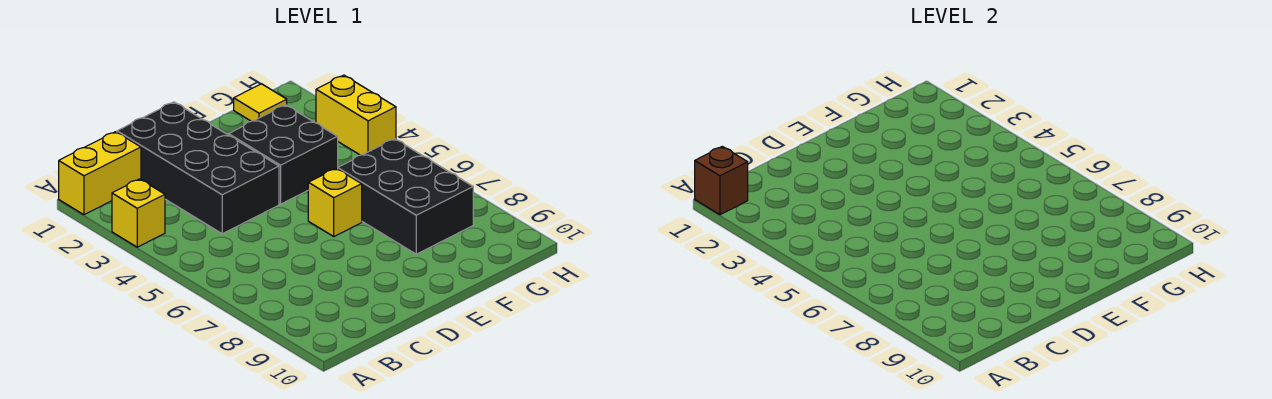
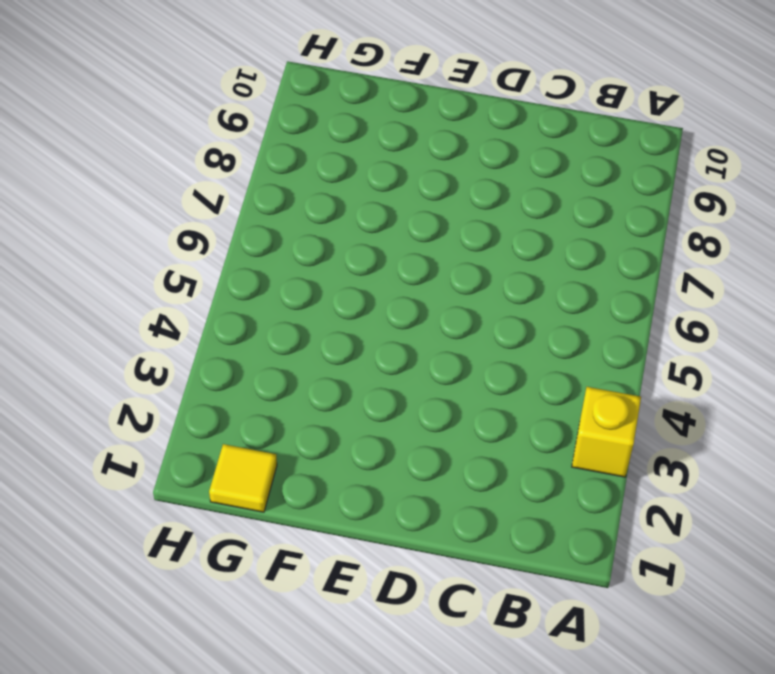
none -> yellow brick A1:B1 level 1
none -> black brick C1:D4 level 1

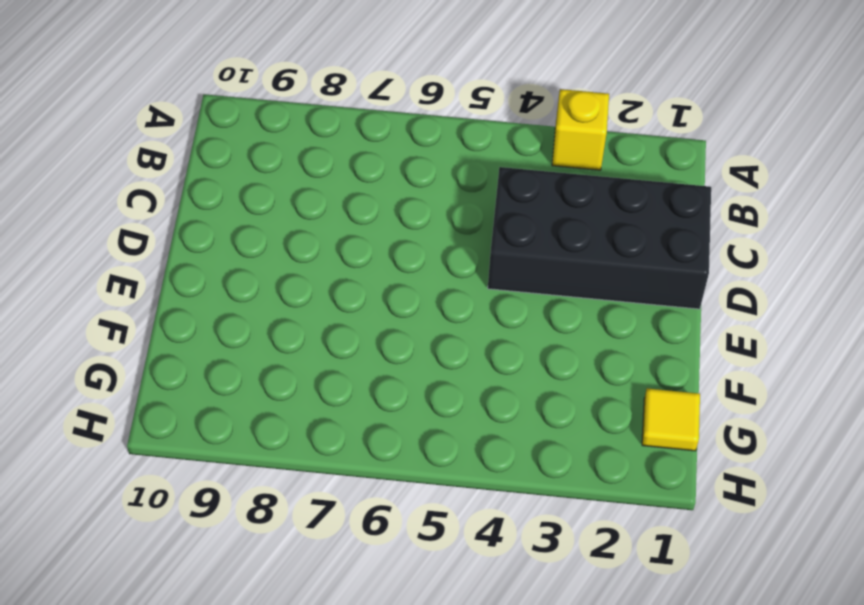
none -> yellow brick A1:B1 level 1
none -> black brick E3:F4 level 1

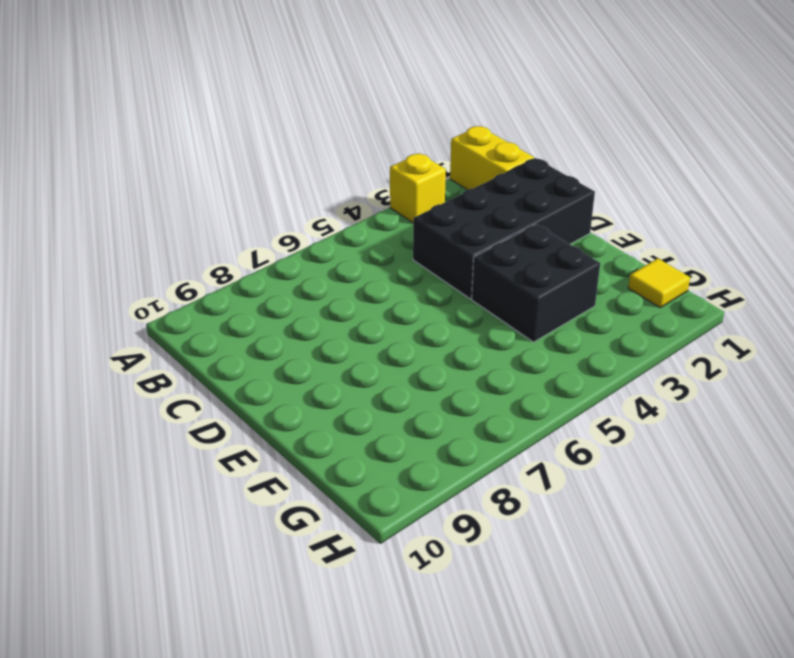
none -> yellow brick E6 level 1
none -> black brick F6:G8 level 1

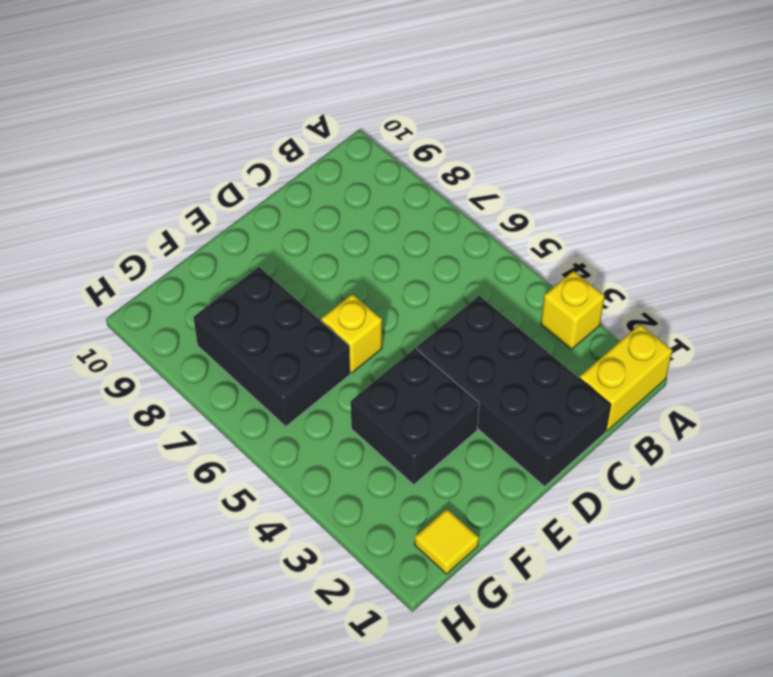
none -> yellow brick H3:H4 level 1
none -> brown brick A1 level 2

